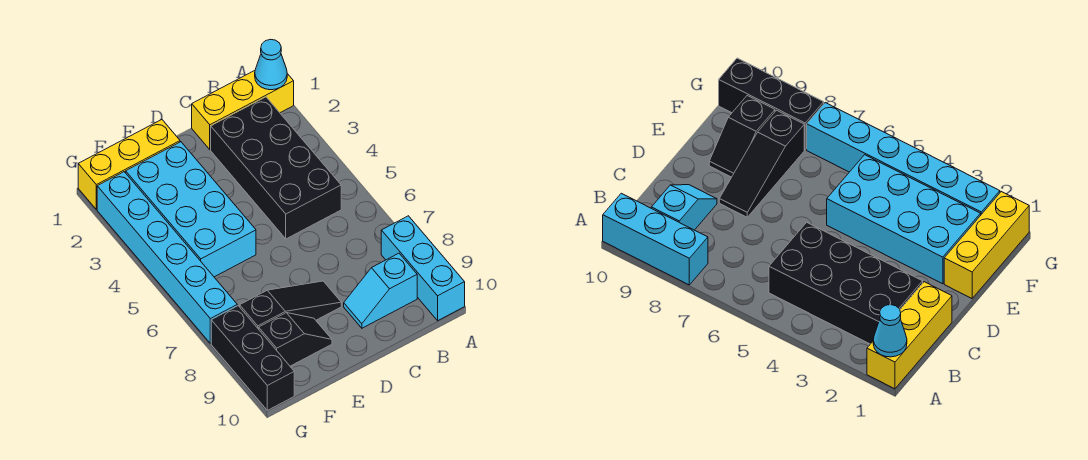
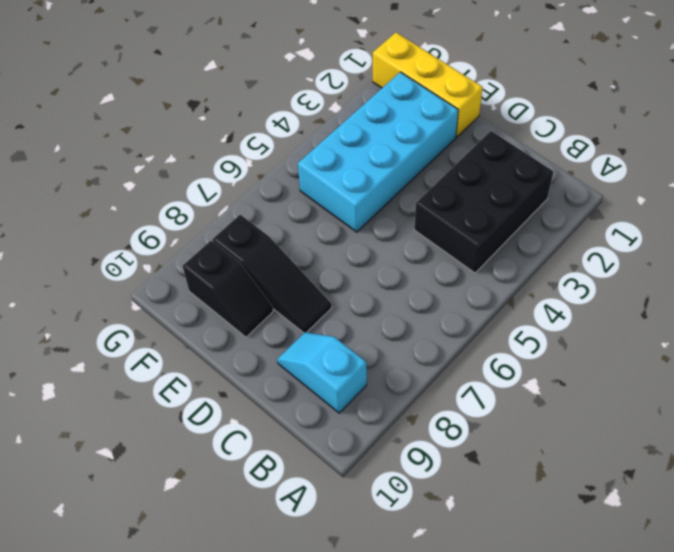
black brick B2:C4 level 1 -> black brick B2:C5 level 1
none -> yellow brick A1:C1 level 1
none -> cyan brick A8:A10 level 1

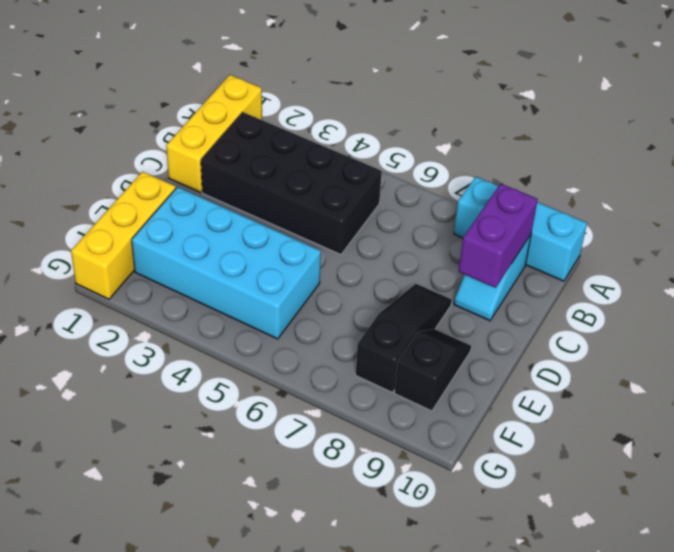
purple brick B9:C9 level 2 -> none
none -> cyan brick G2:G7 level 1
none -> black brick G8:G10 level 1

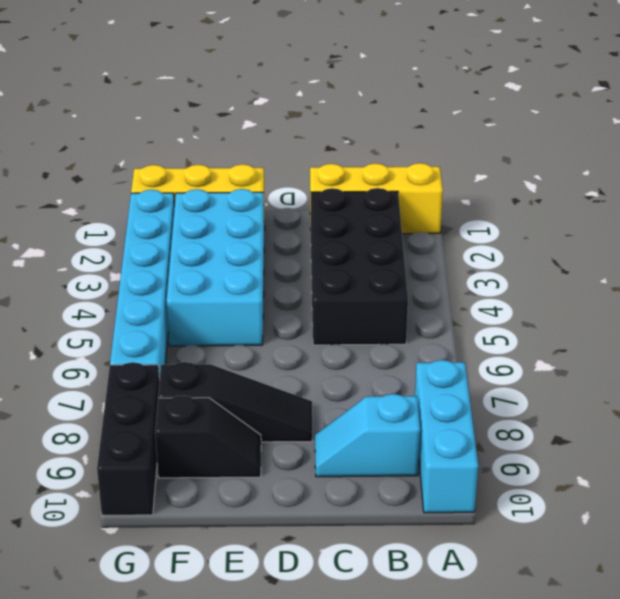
none -> cyan cone A1 level 2

